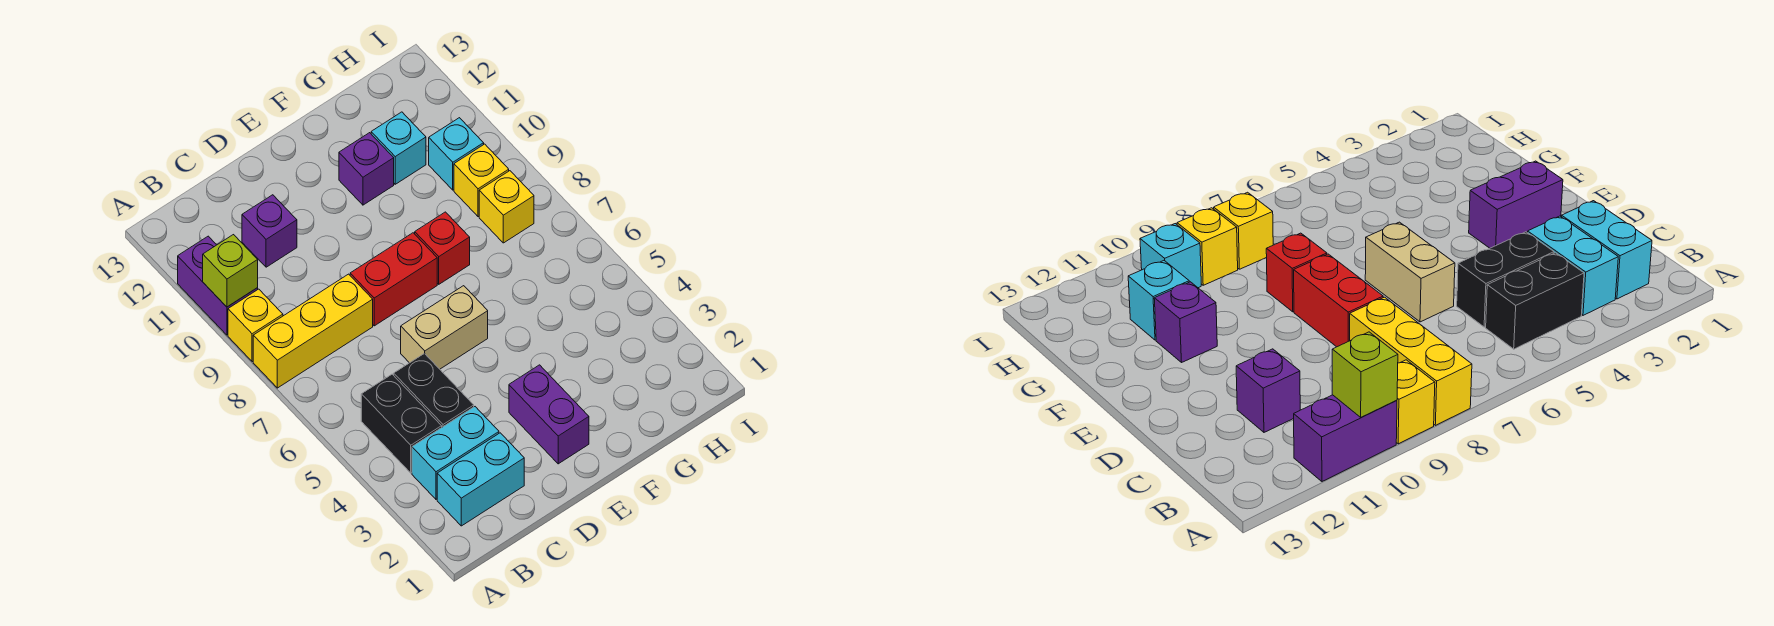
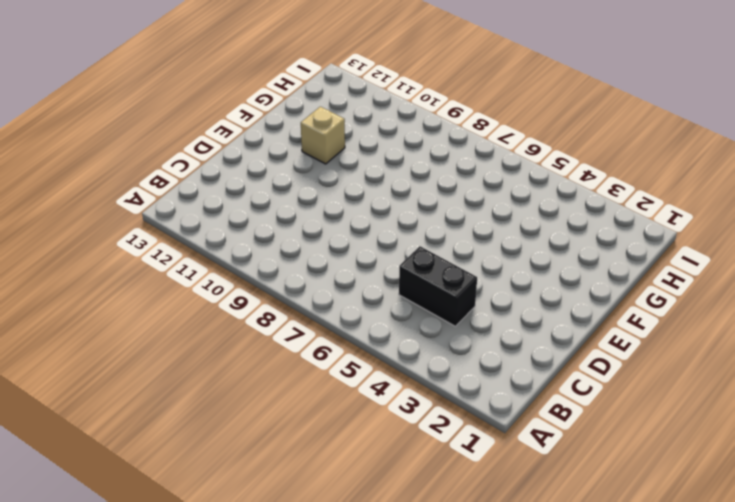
tan brick F11 level 1 -> purple brick F11 level 1
none -> yellow brick A8:C8 level 1
none -> yellow brick A9 level 1
none -> purple brick A10:A11 level 1

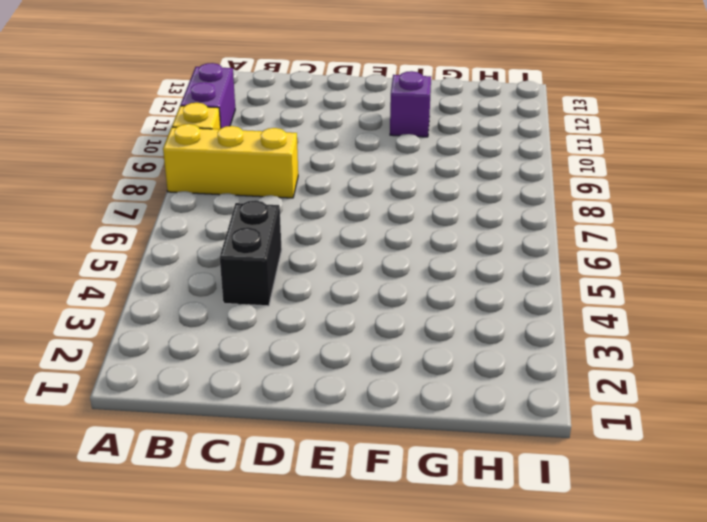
none -> cyan brick B2:C2 level 1
none -> cyan brick B3:C3 level 1
none -> black brick B4:B5 level 1

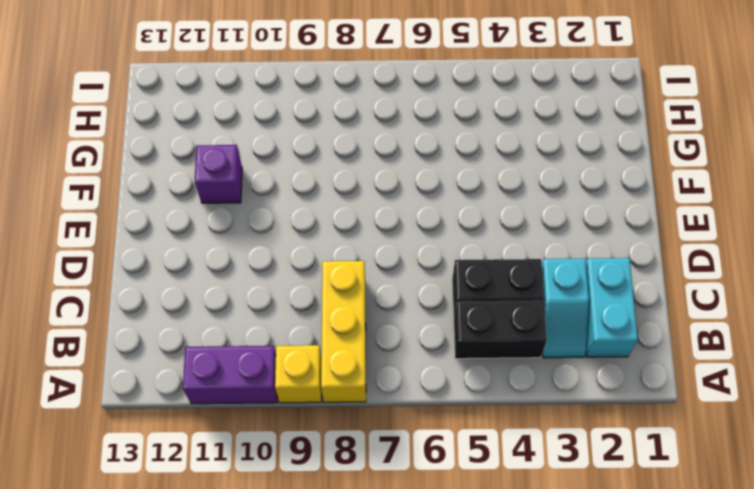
cyan slope B3:C3 level 1 top C -> cyan brick B3:C3 level 1
none -> purple brick C11 level 1
none -> tan brick D6:E6 level 1
none -> red brick D8:E8 level 1

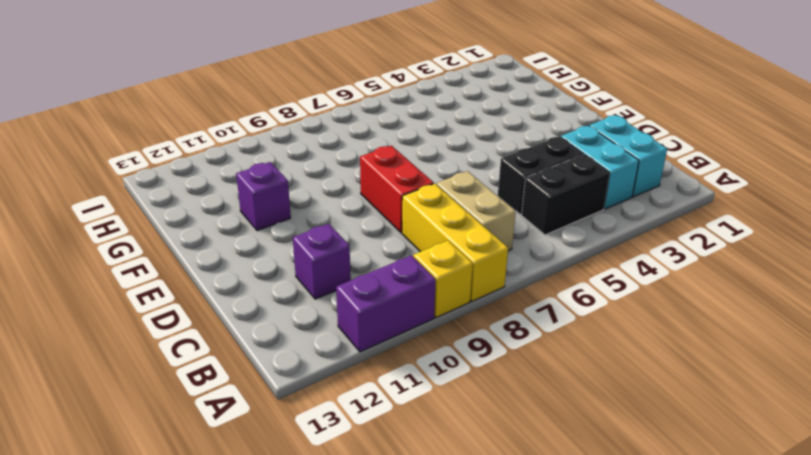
tan brick B7:C7 level 1 -> tan brick D6:E6 level 1
none -> purple brick E2:E3 level 1
none -> red brick F8 level 1
none -> cyan brick G11 level 1

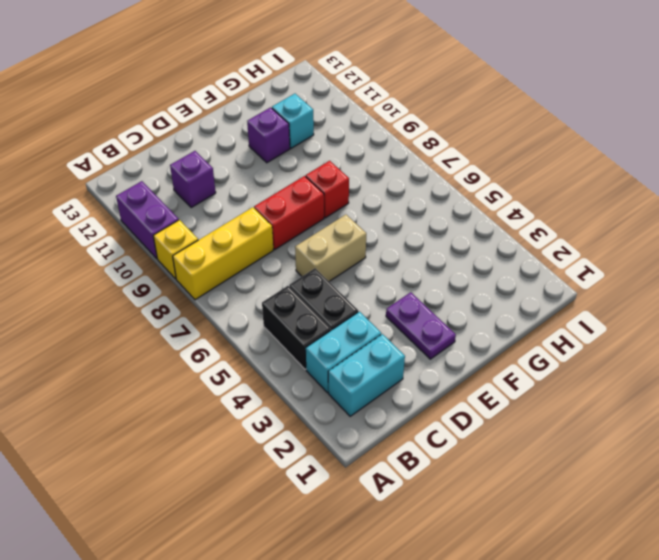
purple plate E2:E3 level 1 -> purple brick E2:E3 level 1
none -> yellow brick H8 level 1
none -> yellow brick H9 level 1
none -> cyan brick H10 level 1

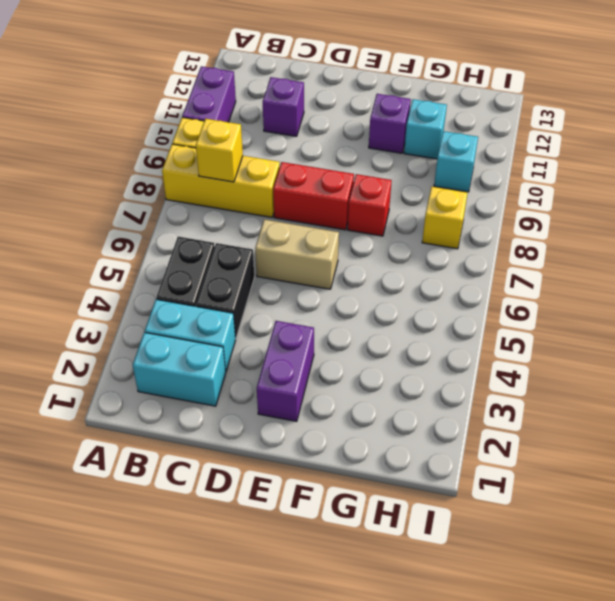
yellow brick B8 level 2 -> yellow brick H9 level 1
none -> lime brick A10 level 2

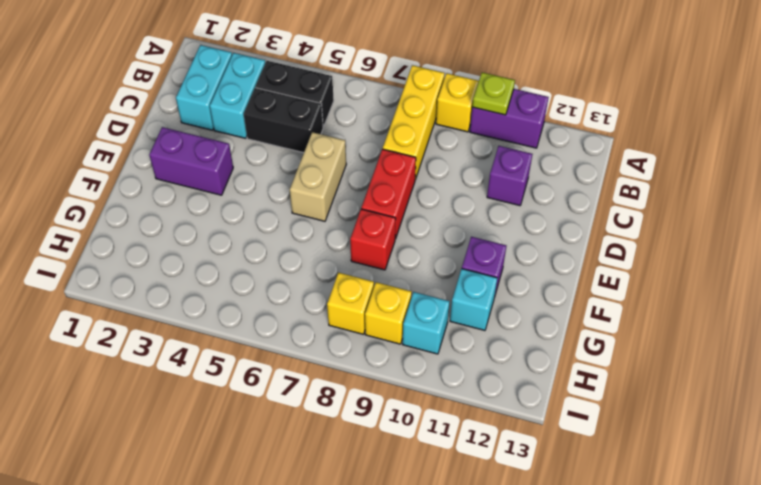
lime plate A10 level 2 -> lime brick A10 level 2

